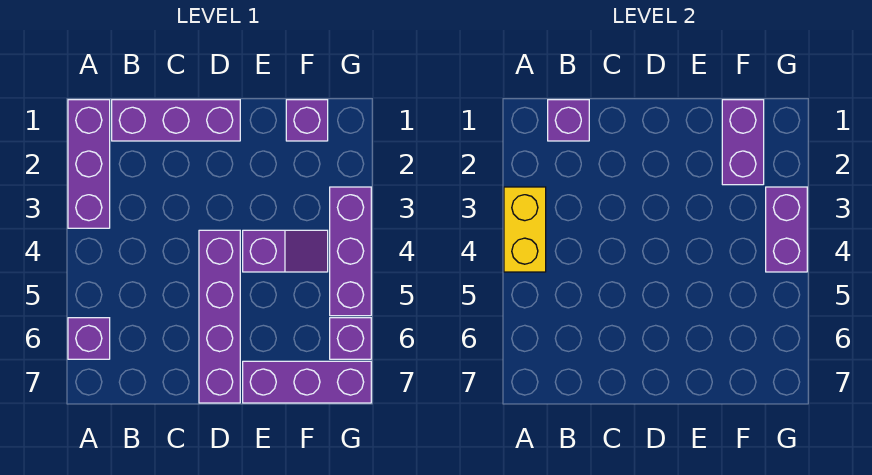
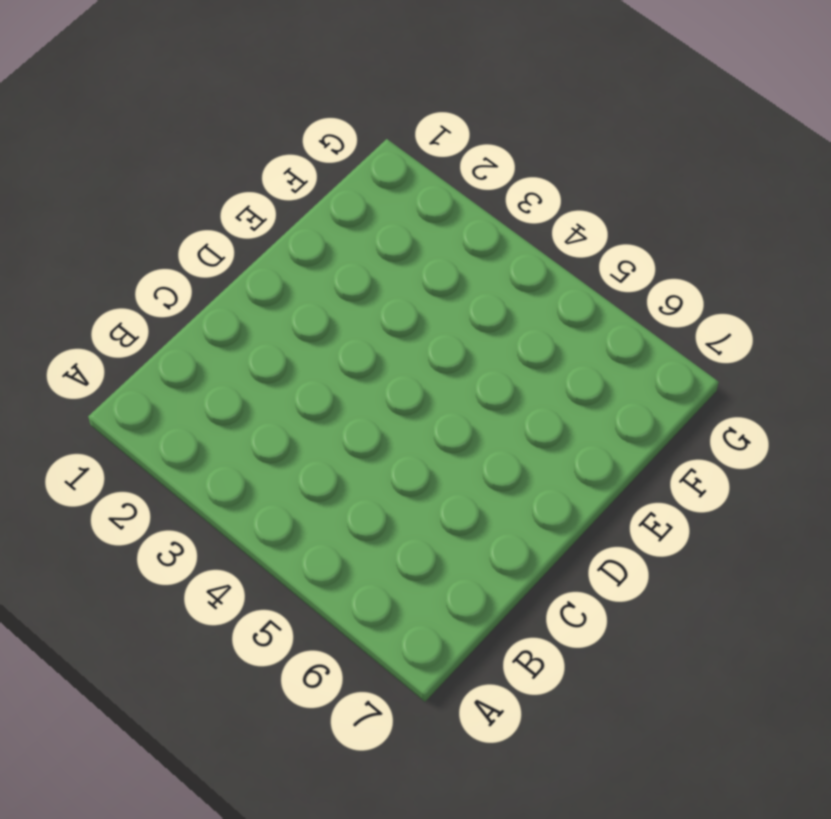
none -> purple brick A1:A3 level 1
none -> purple brick A6 level 1
none -> purple brick B1:D1 level 1

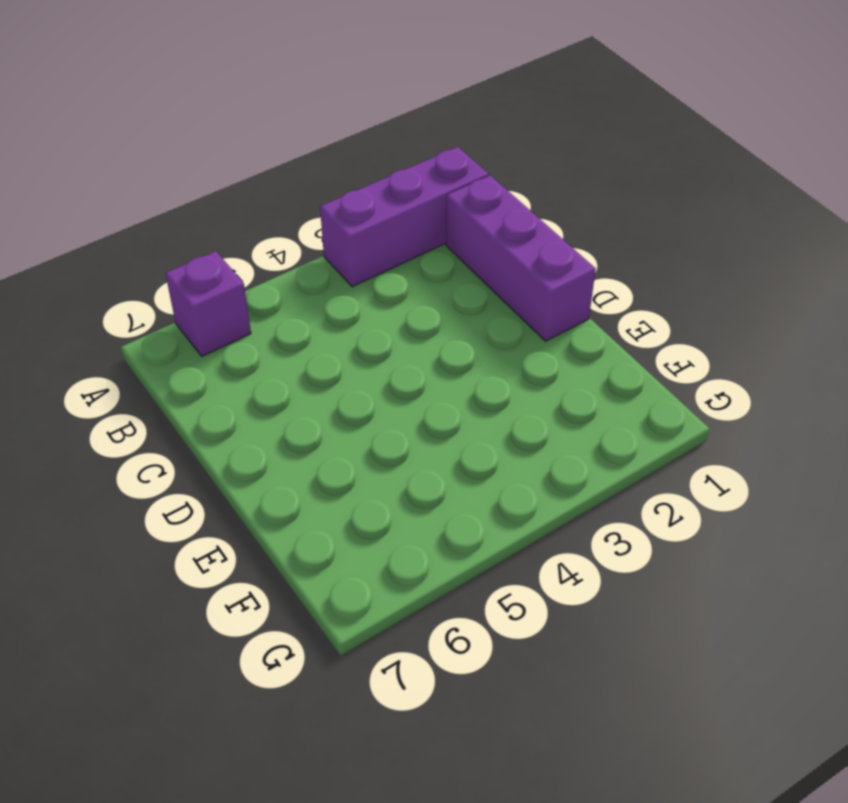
none -> purple brick D4:D7 level 1
none -> purple slope E4:F4 level 1 top E
none -> purple brick E7:G7 level 1

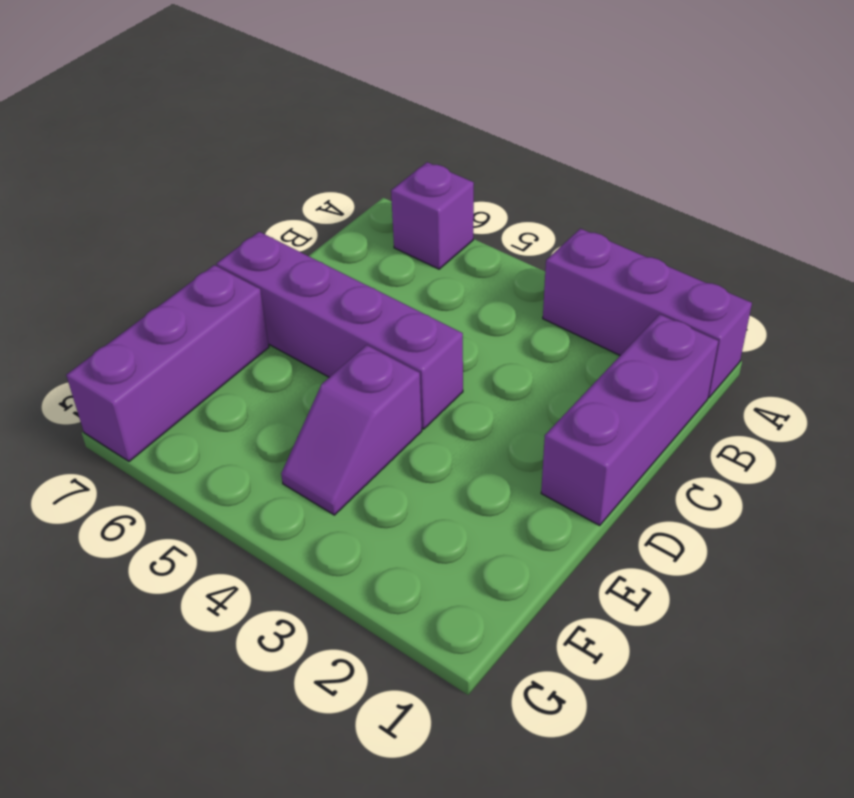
none -> purple brick F1 level 1
none -> purple brick G3:G5 level 1
none -> purple brick G6 level 1

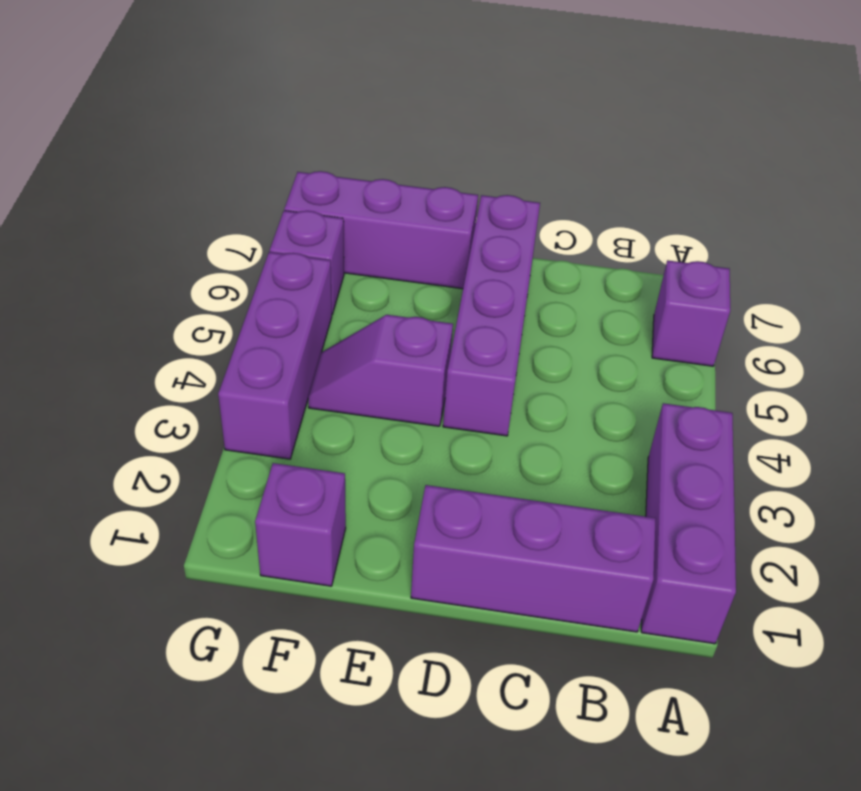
none -> yellow brick A3:A4 level 2
none -> purple brick B1 level 2
none -> purple brick F1:F2 level 2

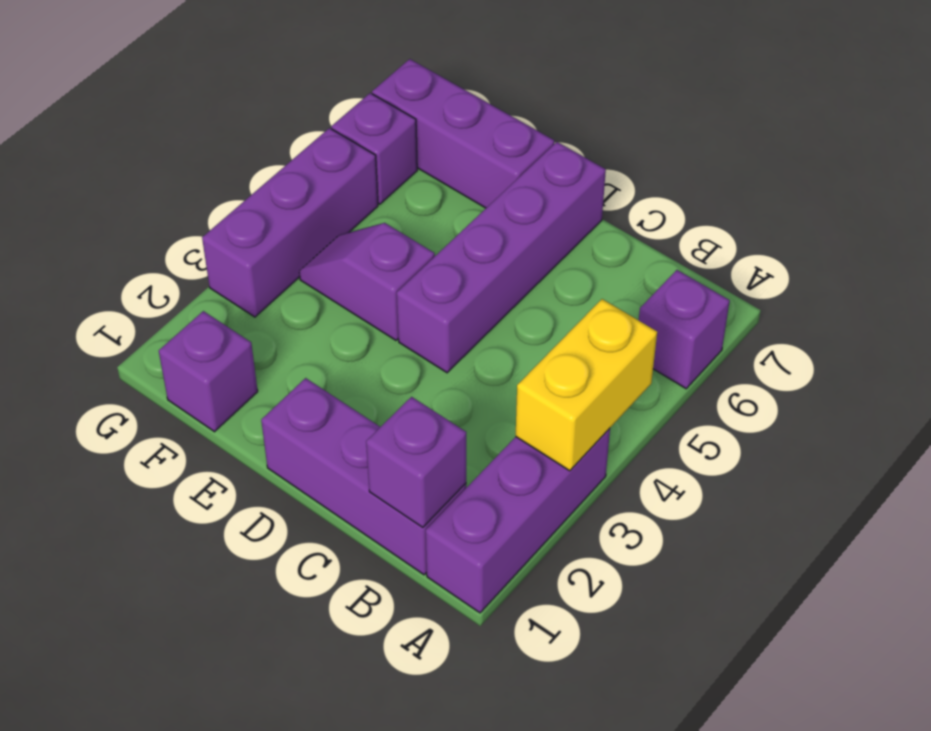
none -> purple brick F1:F2 level 2
none -> purple brick G3:G4 level 2

